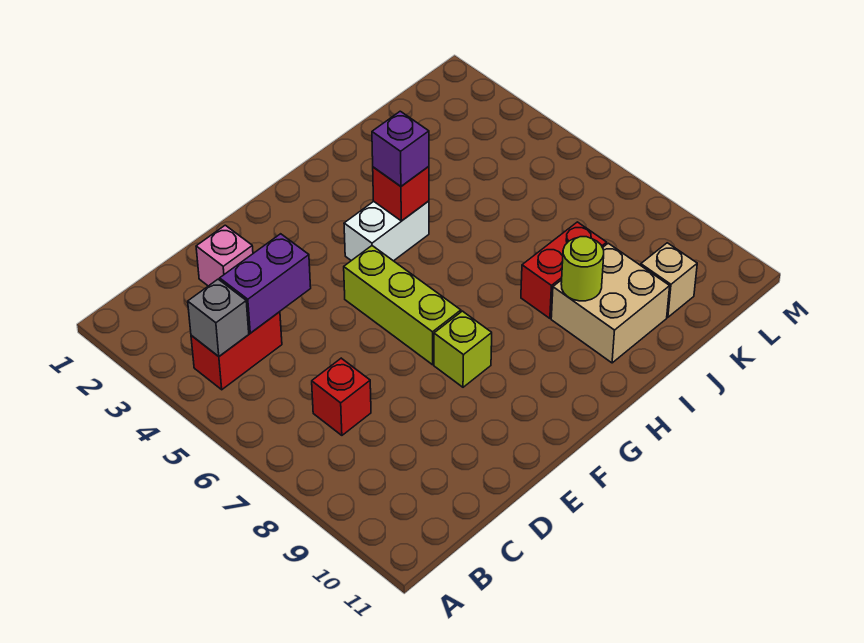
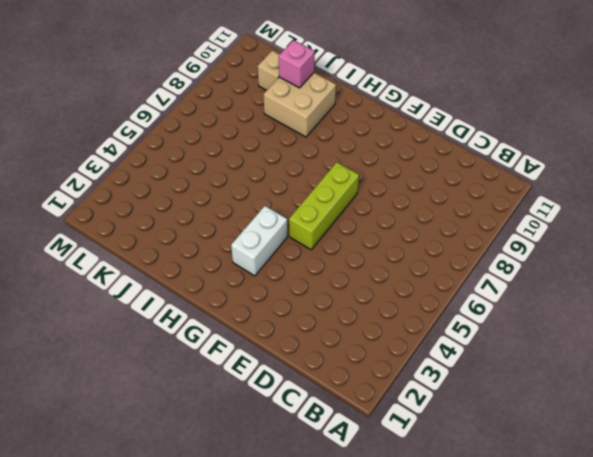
white brick G3:G4 level 1 -> white brick G4:H4 level 1
pink brick J10 level 2 -> pink brick D2 level 1
none -> red brick B4:C4 level 1
none -> red brick C7 level 1
none -> lime brick F8 level 1

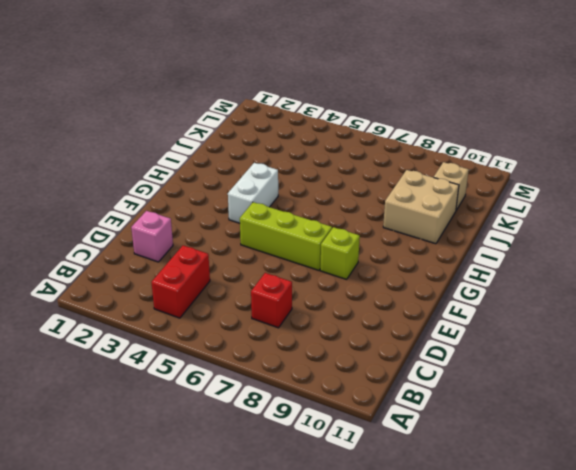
none -> red brick I8:J8 level 1
none -> grey brick B4 level 2
none -> purple brick C4:D4 level 2

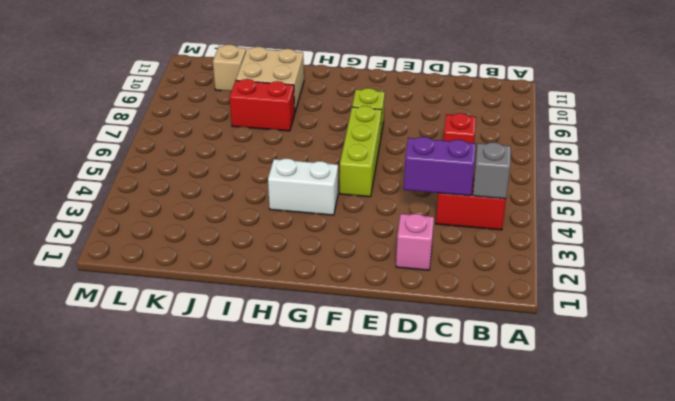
none -> red brick H4 level 2
none -> lime round brick I9 level 2
none -> purple brick H4 level 3

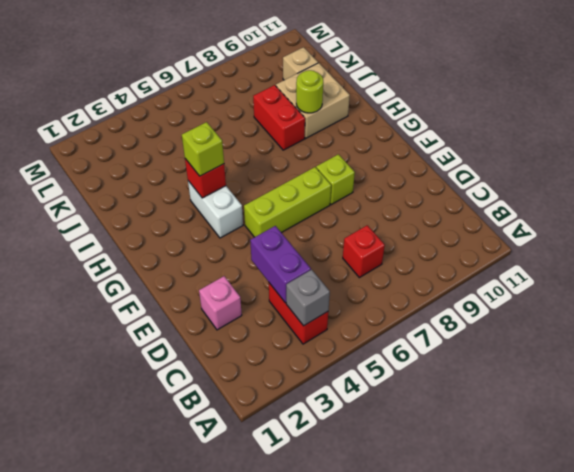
lime brick H4 level 3 -> purple brick H4 level 3

